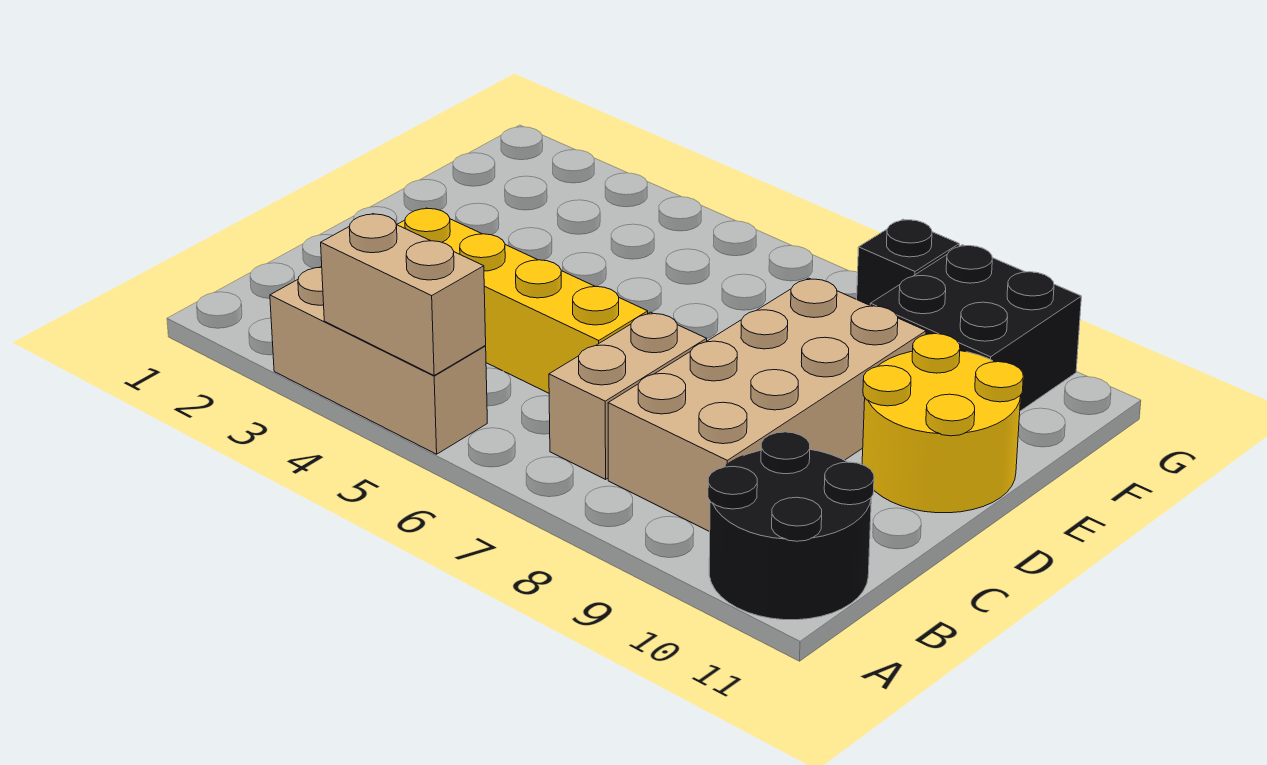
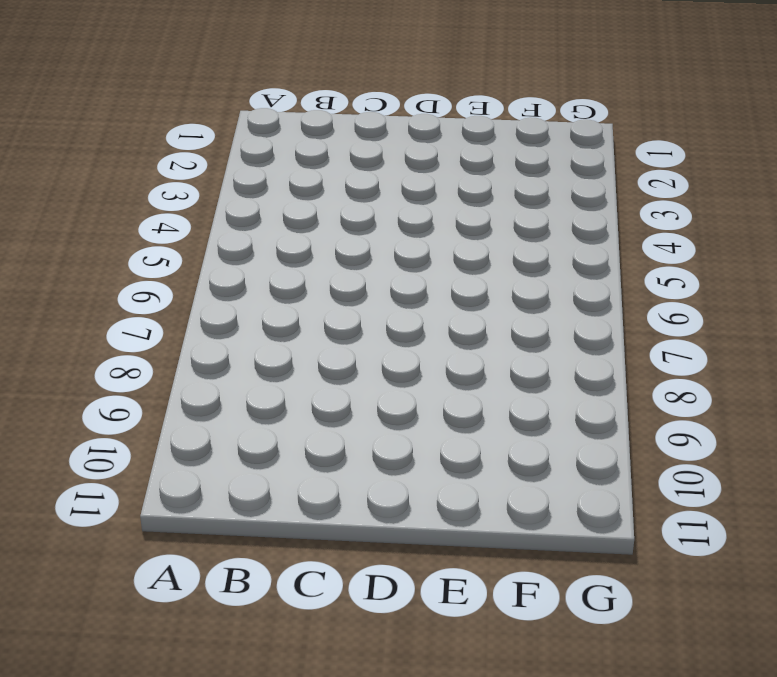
none -> tan brick A3:A5 level 1
none -> black round brick A10:B11 level 1

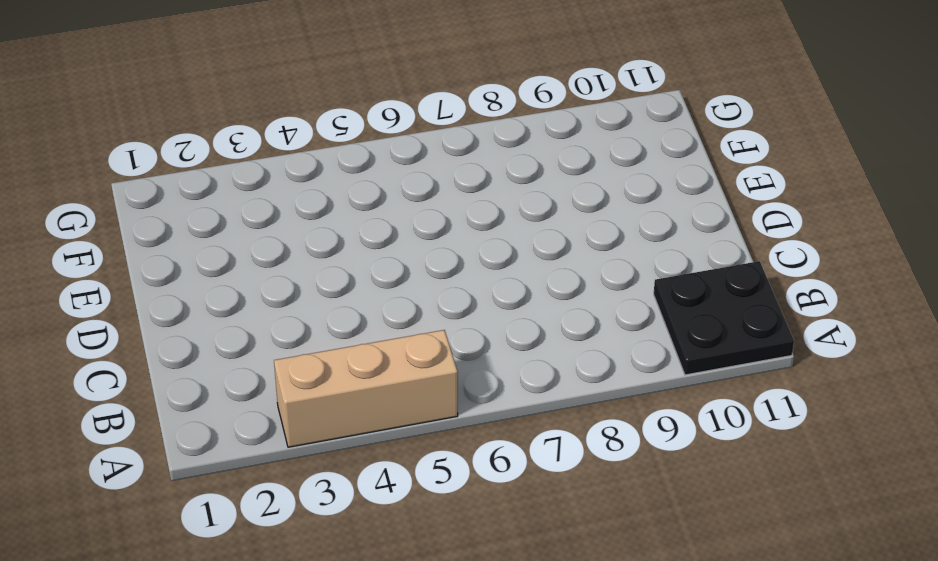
black plate A10:B11 level 1 -> black round brick A10:B11 level 1
none -> tan brick B7:C7 level 1
none -> tan brick B8:E9 level 1

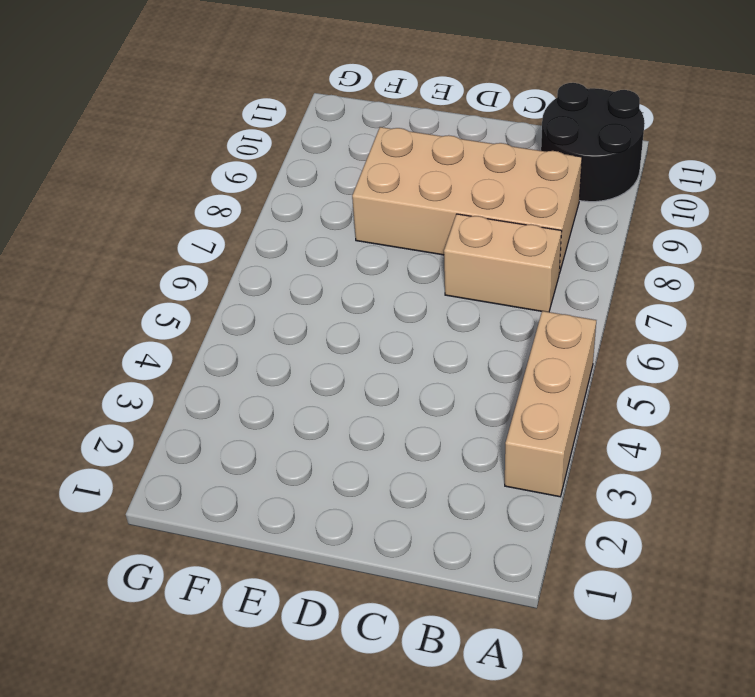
none -> yellow brick C3:C6 level 1
none -> yellow round brick D10:E11 level 1

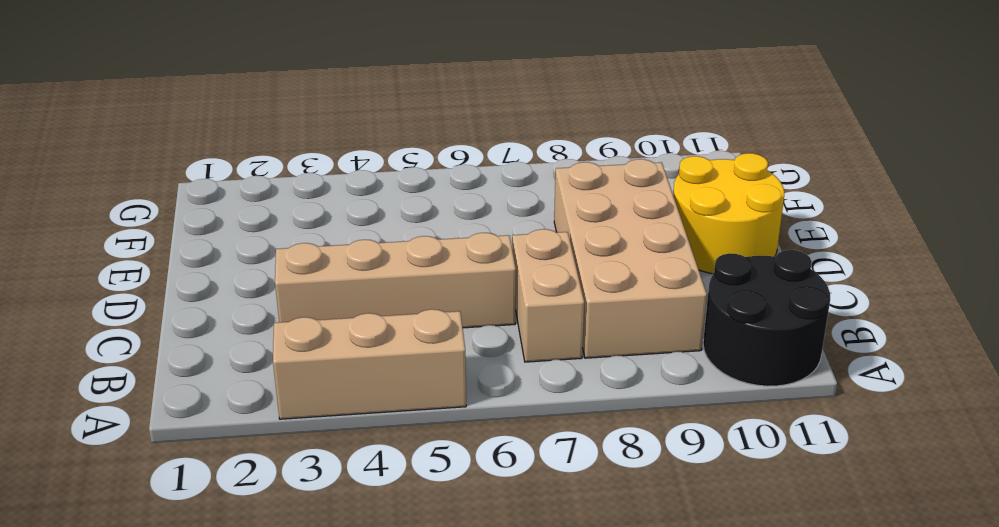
tan brick C3:C6 level 1 -> yellow brick C3:C6 level 1
none -> black brick F9:G10 level 1
none -> black brick G8 level 1

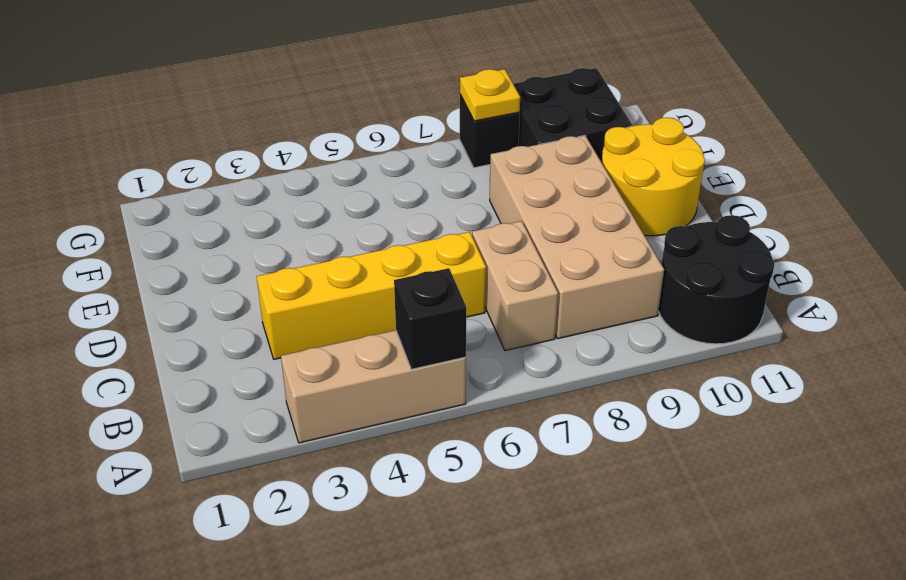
black brick A5 level 2 -> tan brick A4:A5 level 2
yellow plate G8 level 2 -> none

